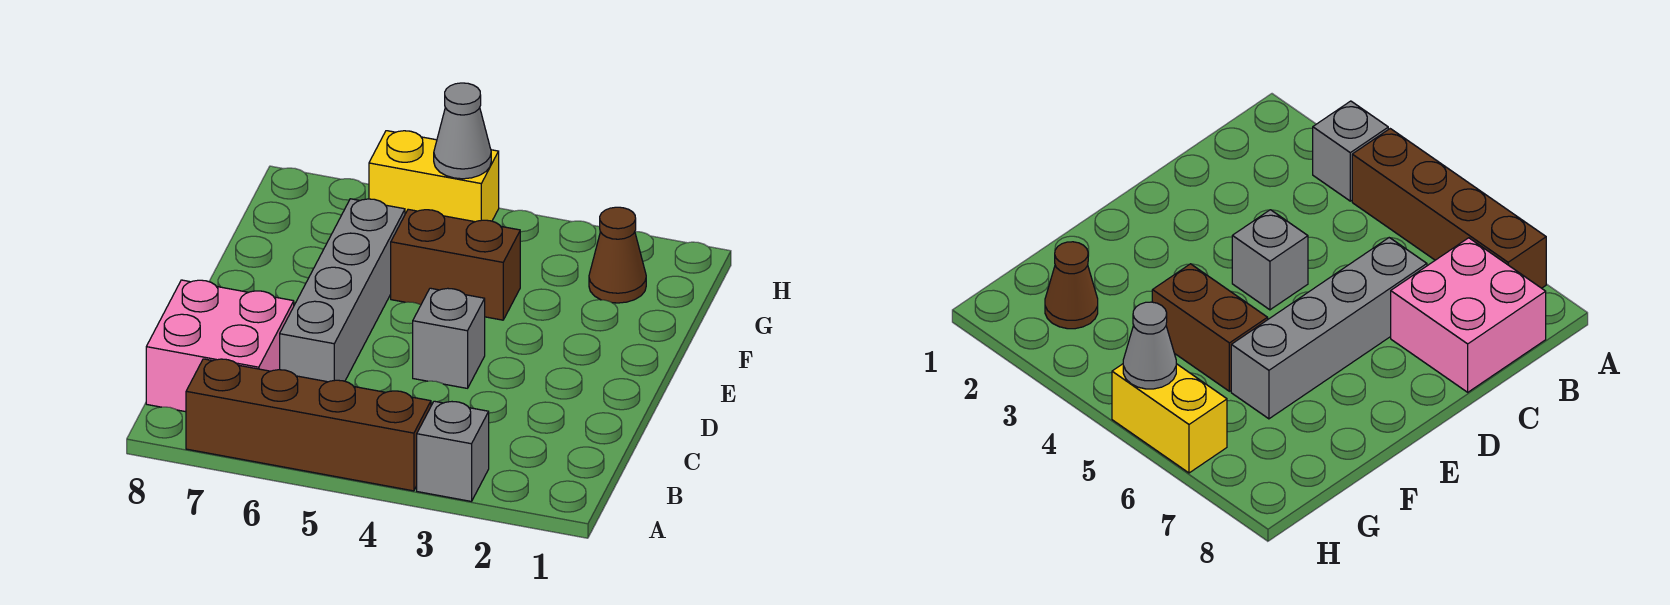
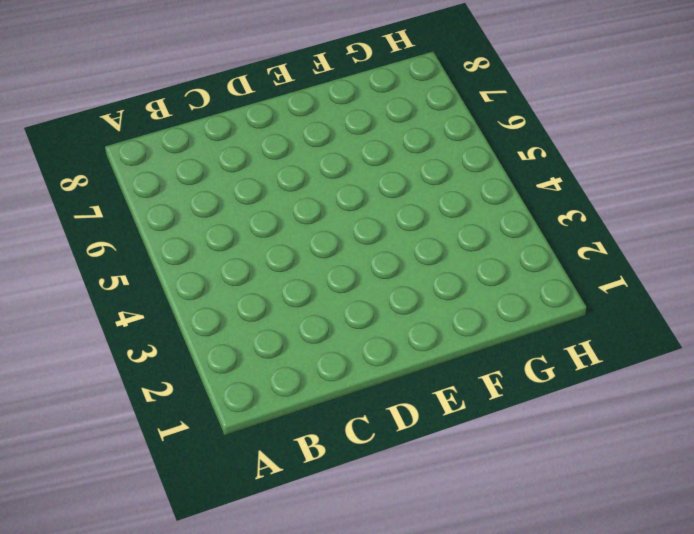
none -> grey brick A3 level 1
none -> brown brick A4:A7 level 1

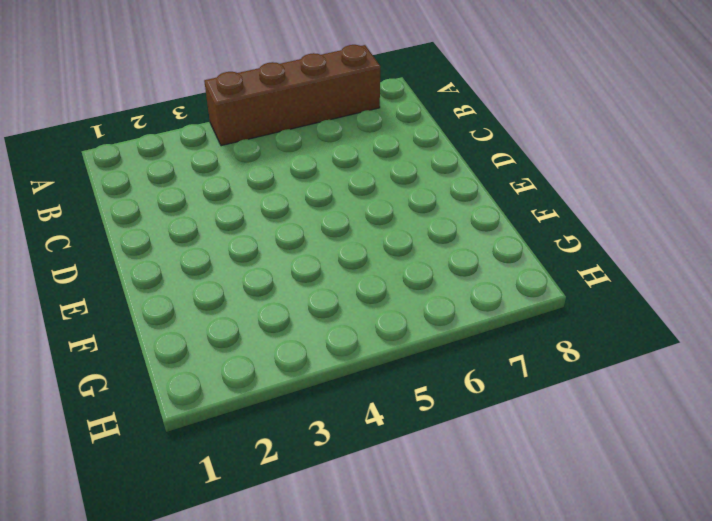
none -> grey brick A3 level 1
none -> pink brick B7:C8 level 1

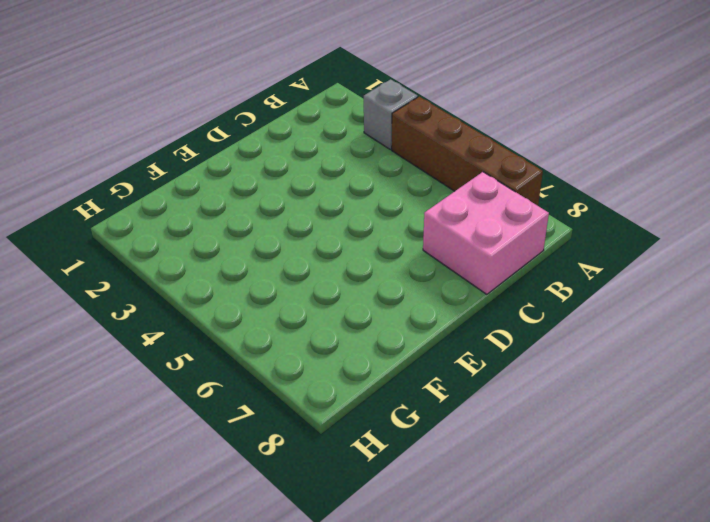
none -> grey brick C6:F6 level 1
none -> grey brick D4 level 1

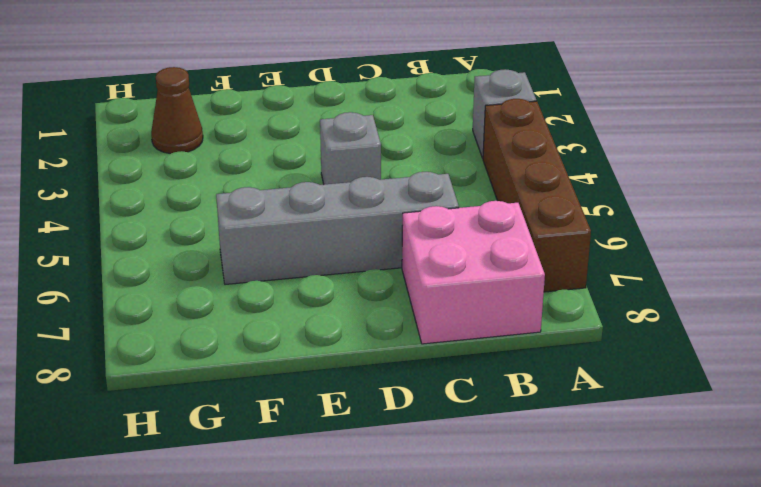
none -> brown brick F4:F5 level 1
none -> yellow brick H5:H6 level 1

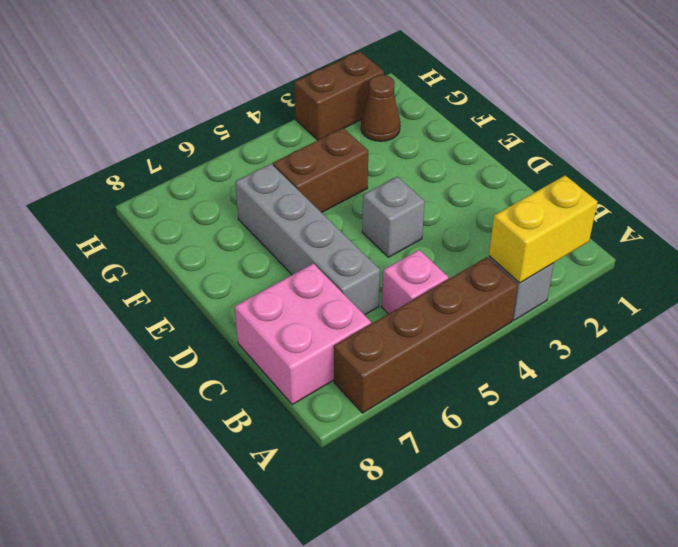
yellow brick A2:A3 level 2 -> yellow brick H5:H6 level 1
pink brick B5 level 1 -> none
brown brick H2:H3 level 1 -> none
none -> grey cone H5 level 2

